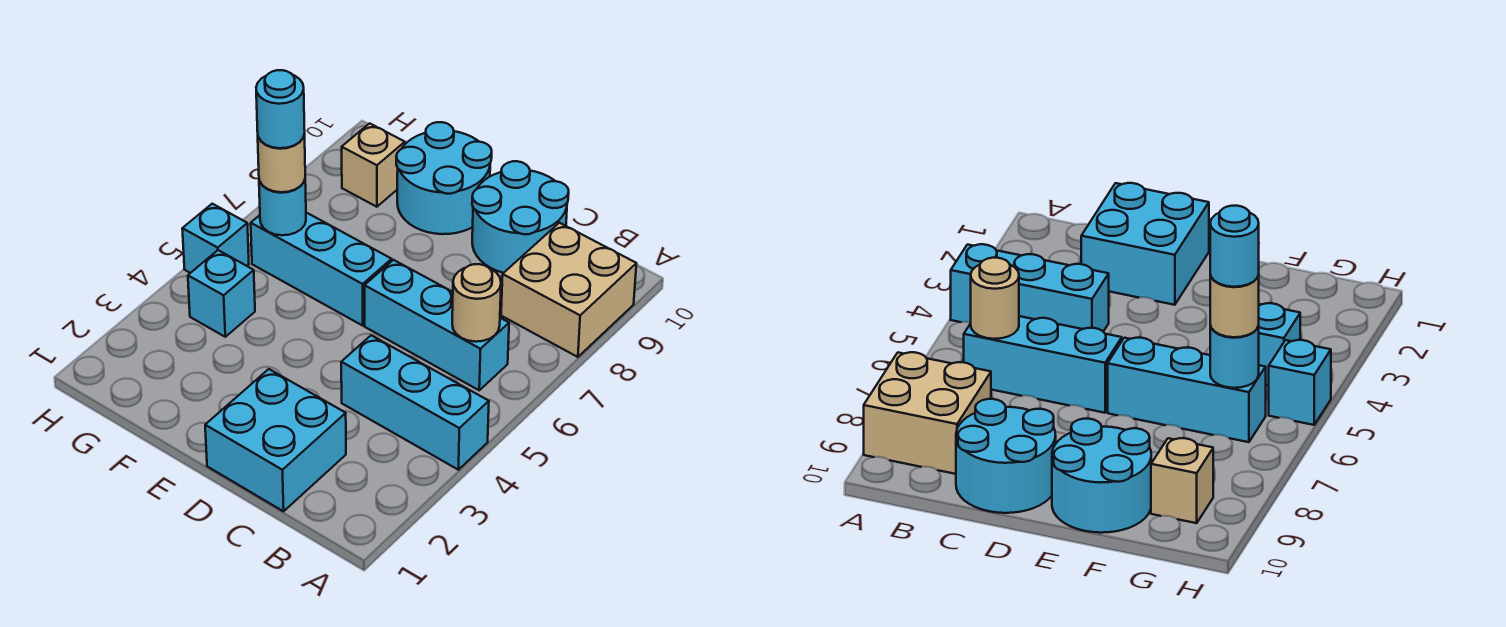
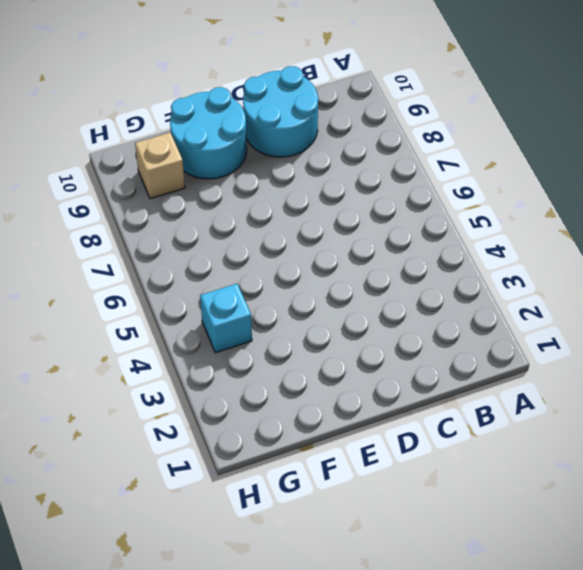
none -> cyan brick A4:C4 level 1
none -> tan brick A8:B9 level 1
none -> cyan brick B6:D6 level 1

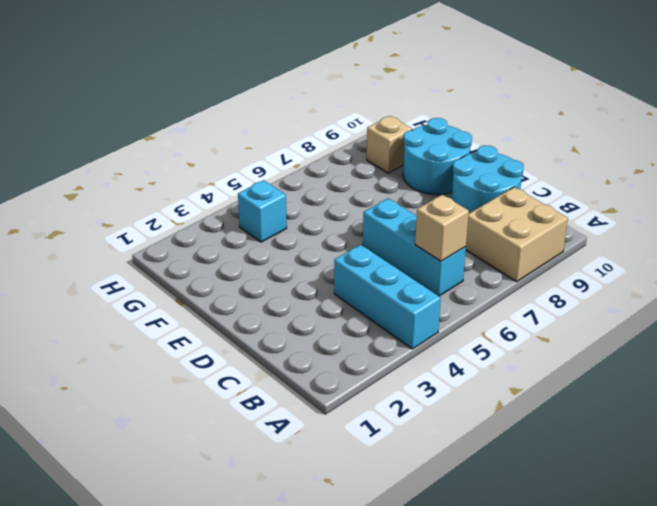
tan brick B6 level 2 -> tan round brick B6 level 2
none -> cyan brick C1:D2 level 1
none -> cyan brick E6:G6 level 1
none -> cyan brick H5 level 1

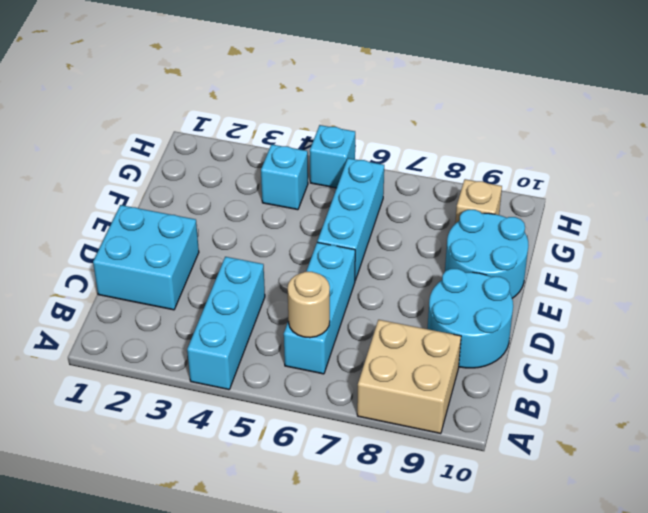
none -> cyan round brick G6 level 2
none -> tan round brick G6 level 3
none -> cyan round brick G6 level 4

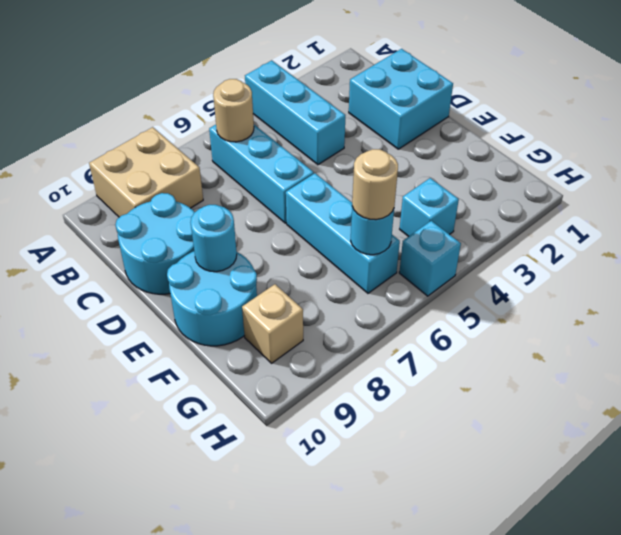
cyan round brick E9 level 2 -> cyan round brick G6 level 4

